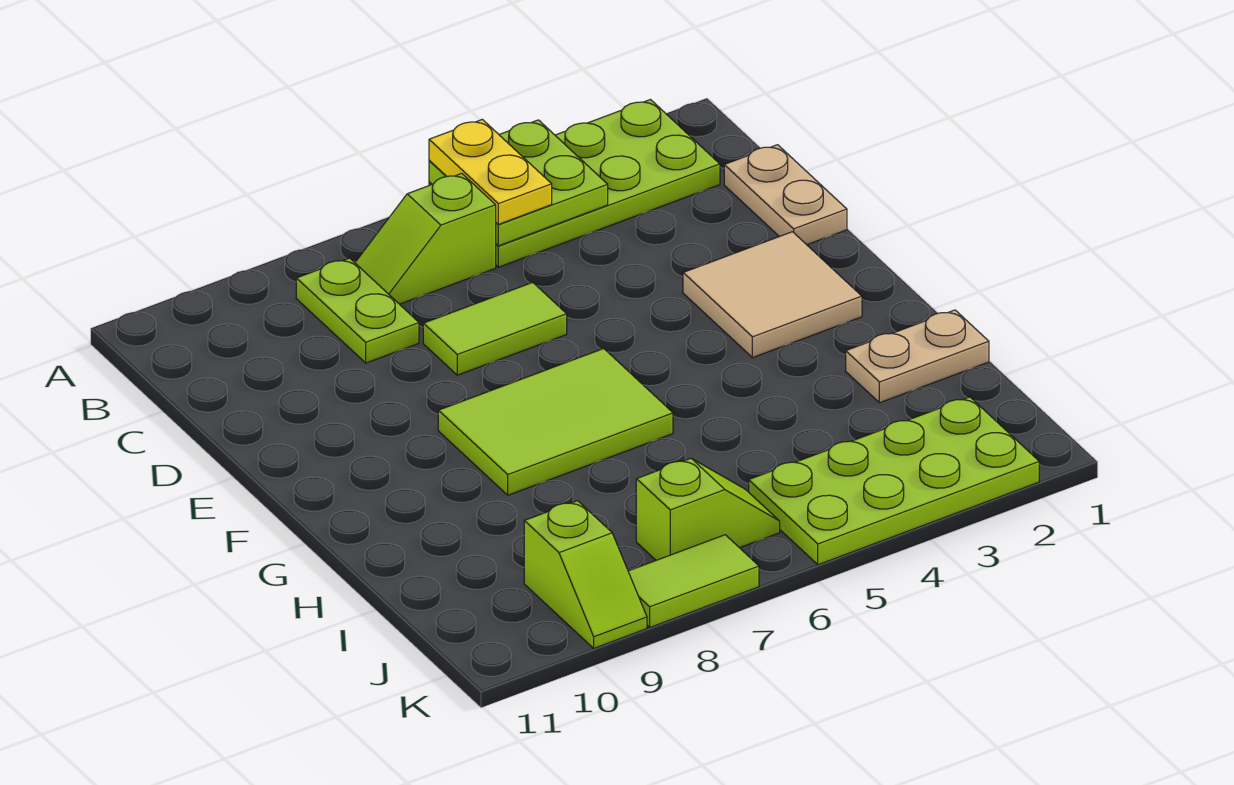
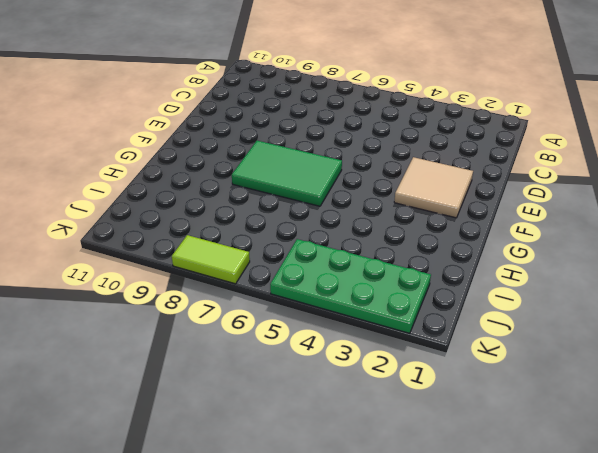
green tile F6:G8 level 1 -> lime tile F6:G8 level 1
green plate J2:K5 level 1 -> lime plate J2:K5 level 1
none -> lime plate A2:B5 level 1
none -> lime slope B6:B7 level 1 top 6
none -> lime plate B8:C8 level 1

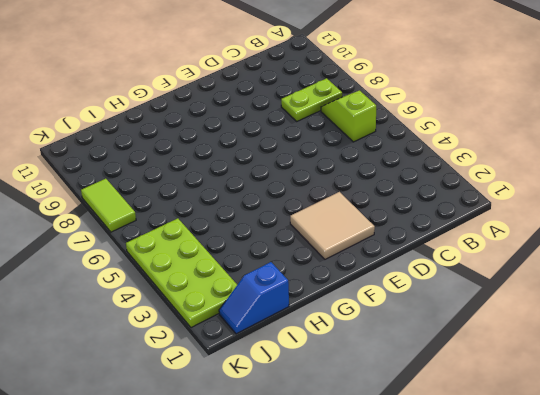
blue slope I1:J1 level 1 top I -> none
none -> lime plate A2:B5 level 1
none -> tan plate C1:D1 level 1
none -> lime tile D6:D7 level 1

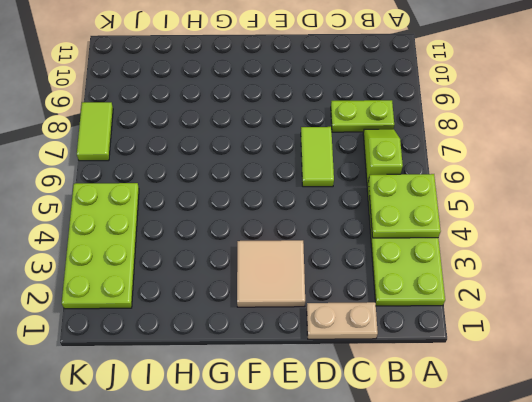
none -> lime tile F6:G8 level 1
none -> tan plate H1:H2 level 1
none -> lime slope J6:J7 level 1 top 7

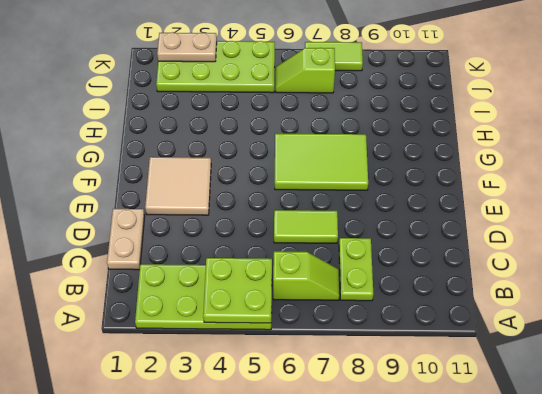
tan plate K2:K3 level 2 -> tan plate H1:H2 level 1
none -> lime slope J9:K9 level 1 top J
none -> yellow plate A5:B5 level 3

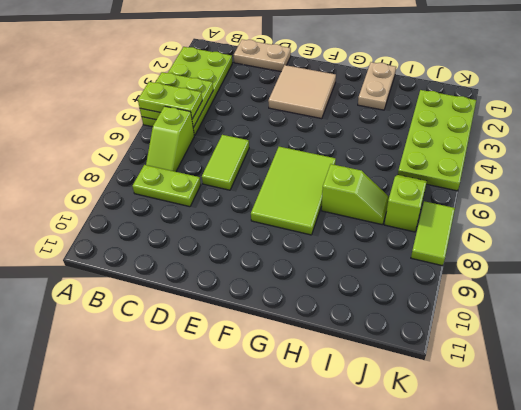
lime plate A5:B5 level 3 -> yellow plate A5:B5 level 3
lime slope H7:I7 level 1 top H -> lime slope J9:K9 level 1 top J

